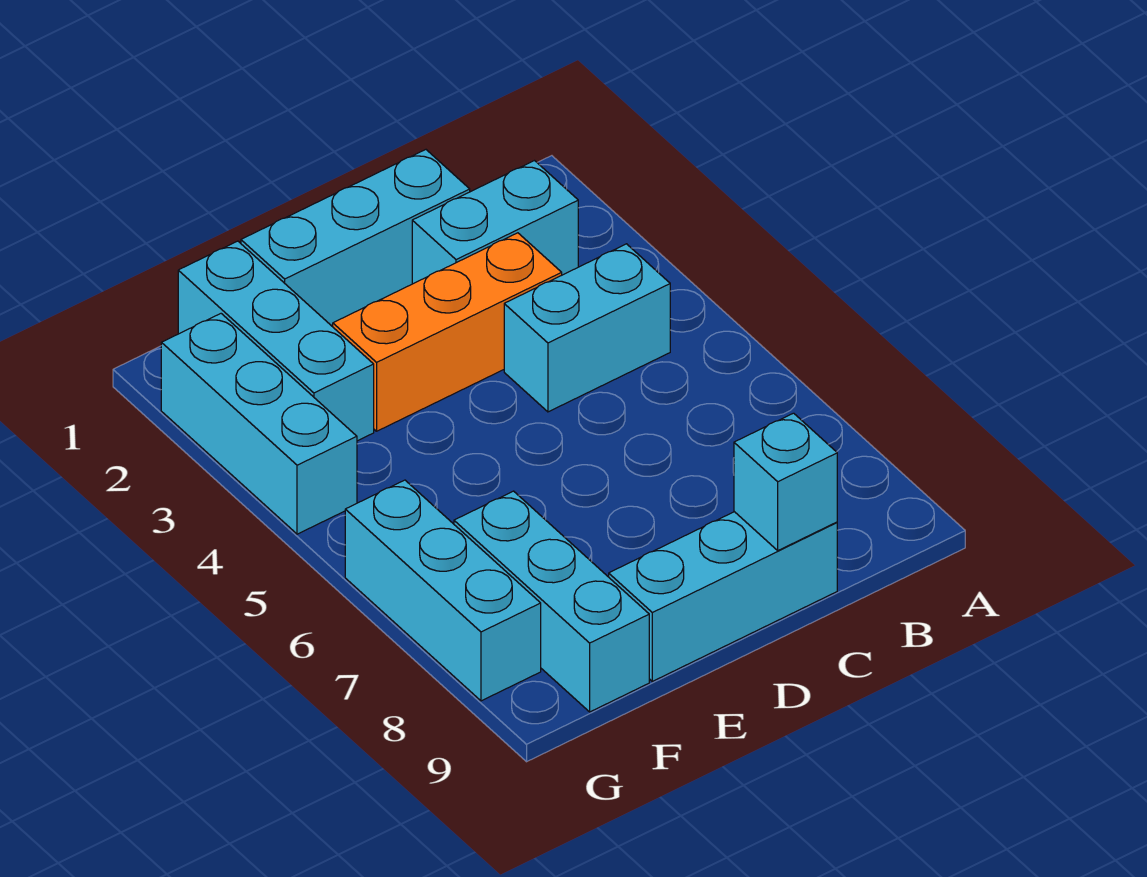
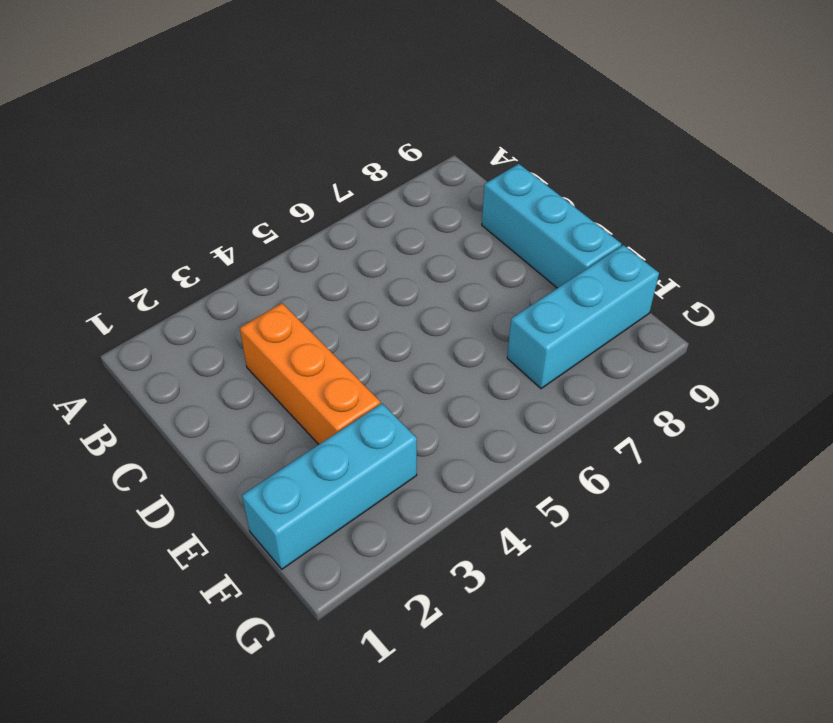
none -> cyan brick B2:C2 level 1
none -> cyan brick B4:C4 level 1

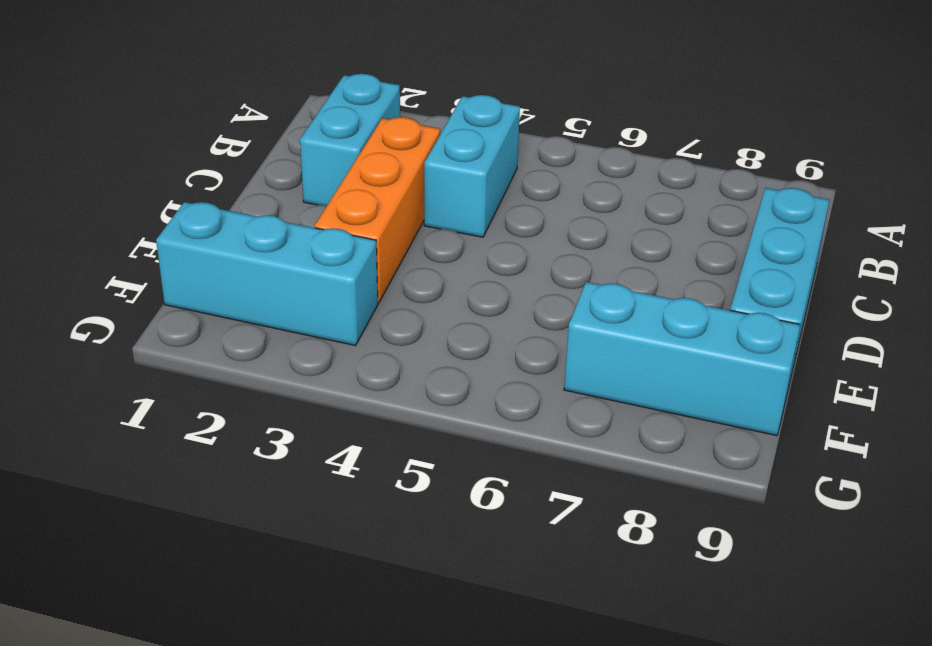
none -> cyan brick C1:E1 level 1
none -> cyan brick G2:G4 level 1

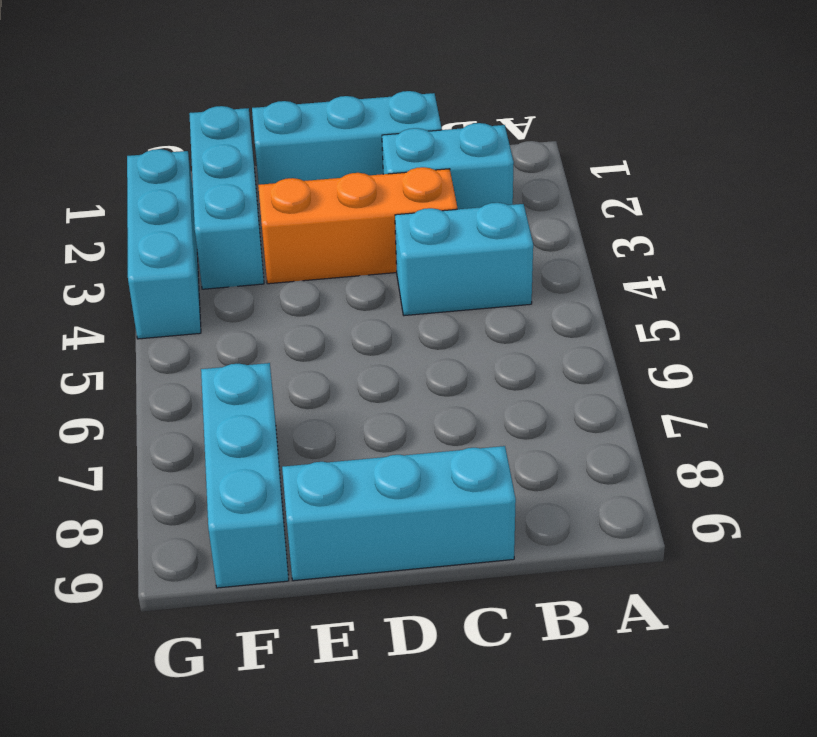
none -> cyan brick G6:G8 level 1
none -> cyan brick C9 level 2

